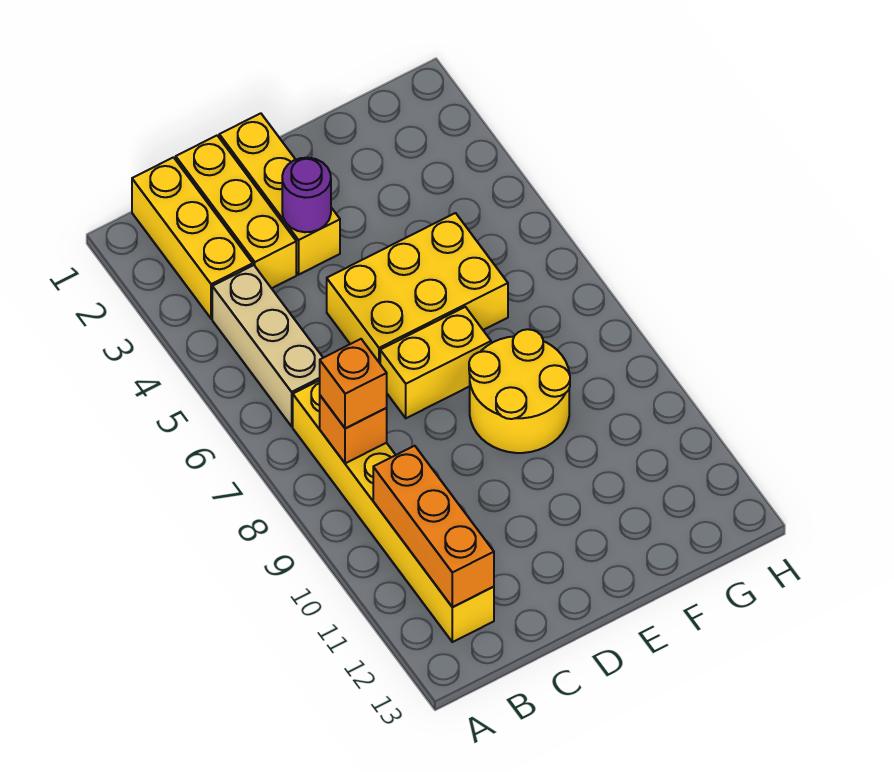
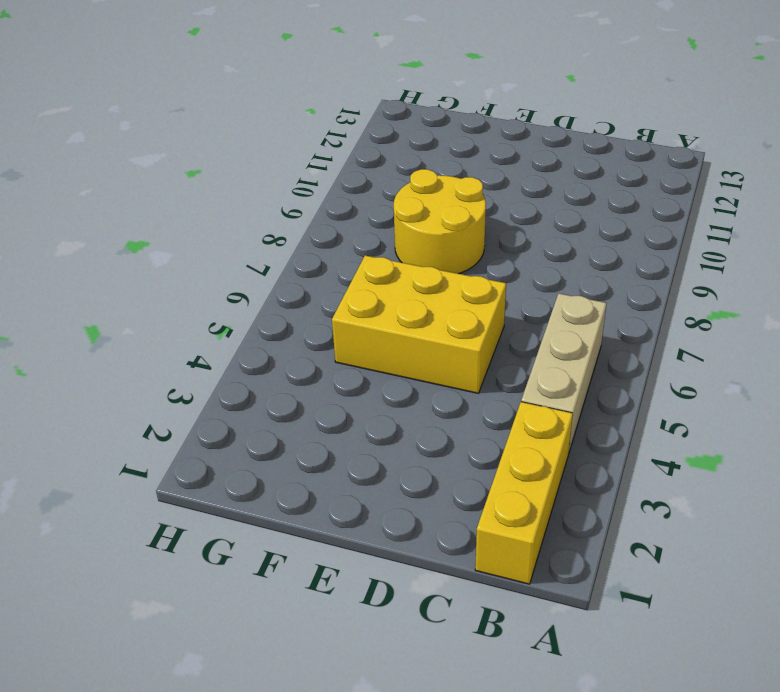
none -> yellow brick B7:B12 level 1
none -> yellow brick C1:C3 level 1
none -> yellow brick D1:D3 level 1

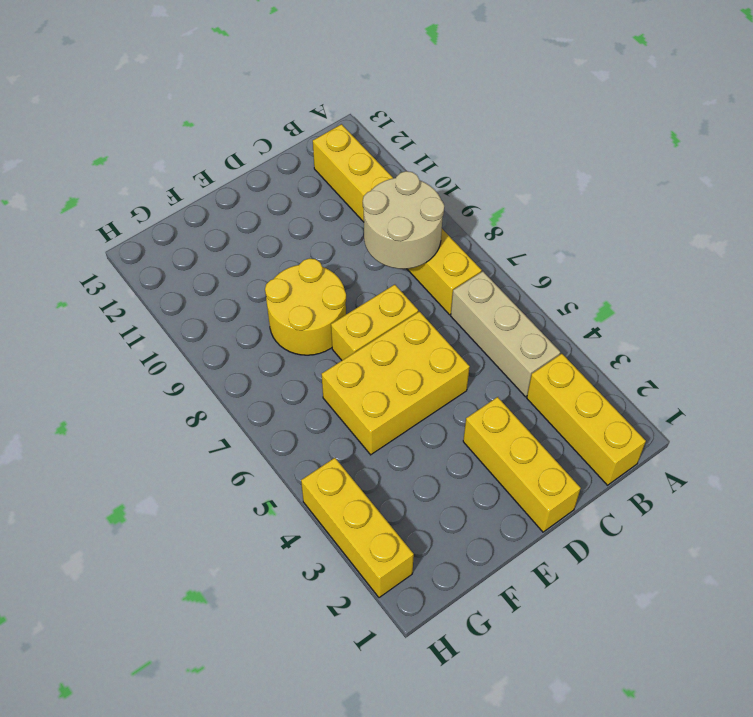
tan round brick B8:C9 level 2 -> orange brick B8 level 2
yellow brick H2:H4 level 1 -> yellow brick C1:C3 level 1
none -> orange brick B10:B12 level 2
none -> purple round brick D3 level 2
none -> orange brick B8 level 3

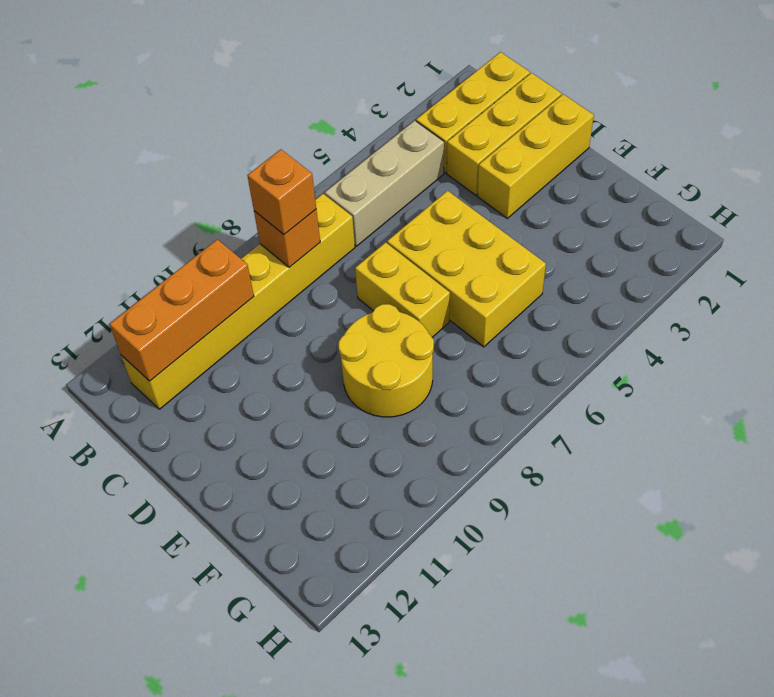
none -> purple round brick D3 level 2

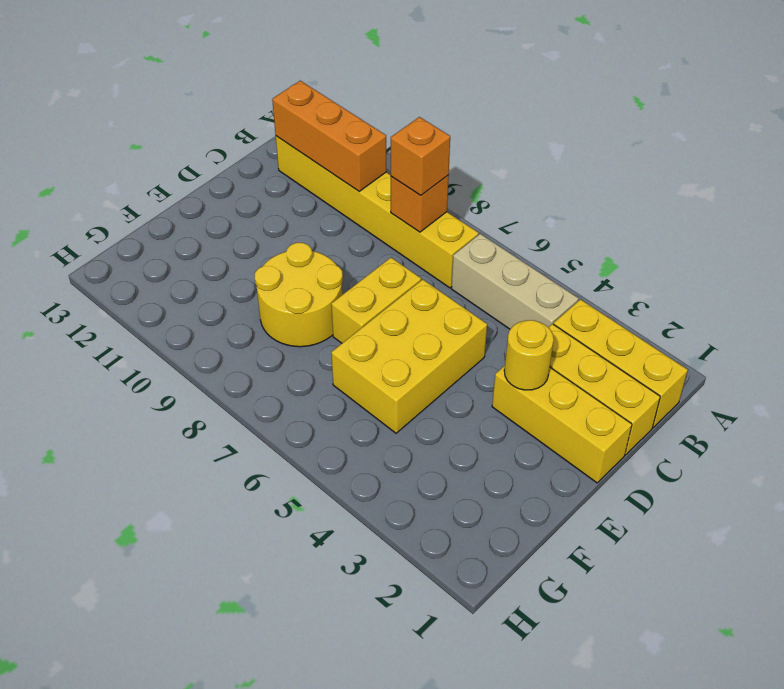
yellow round brick D3 level 2 -> purple round brick D3 level 2

